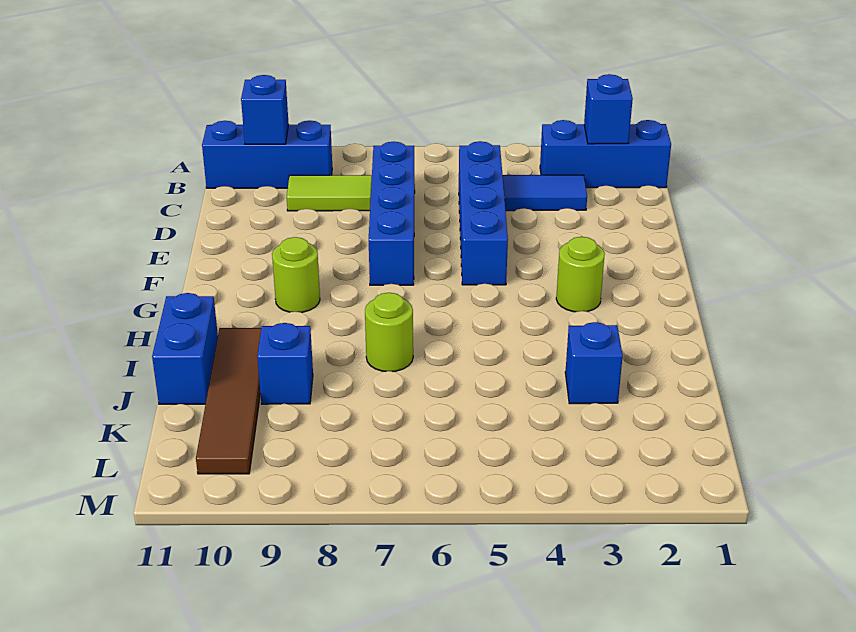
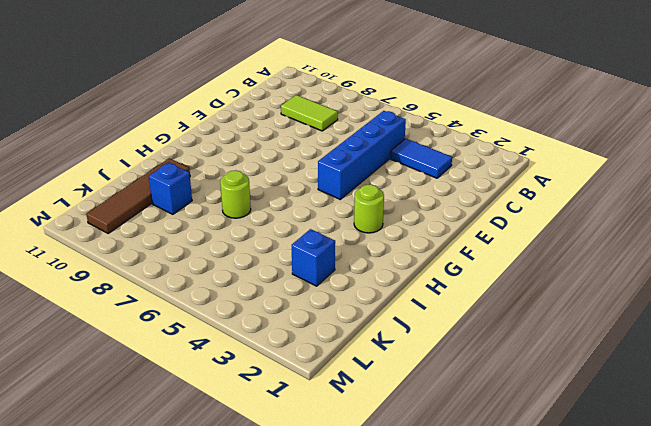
none -> blue brick B1:B3 level 1
none -> blue brick B9:B11 level 1
none -> blue brick C7:F7 level 1

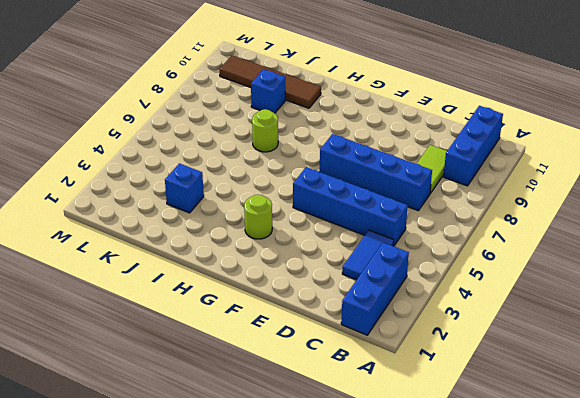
none -> lime round brick G9 level 1
none -> blue brick I11:J11 level 1
none -> blue brick B2 level 2

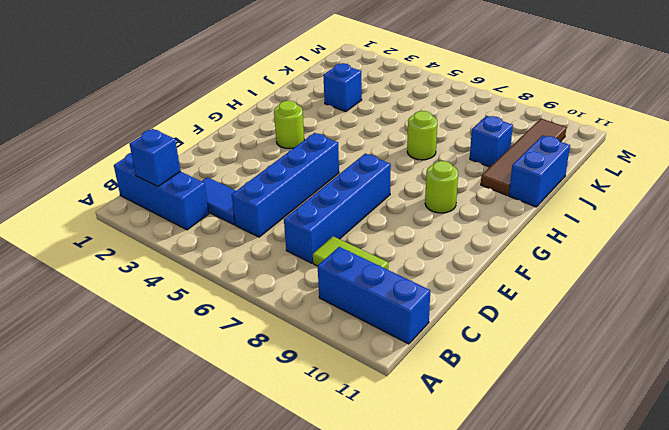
none -> blue brick B10 level 2

